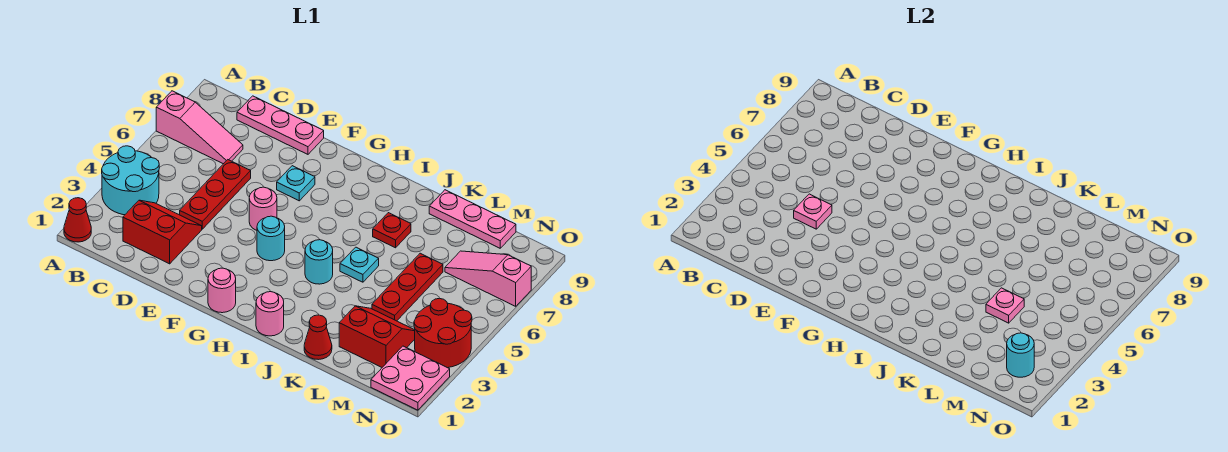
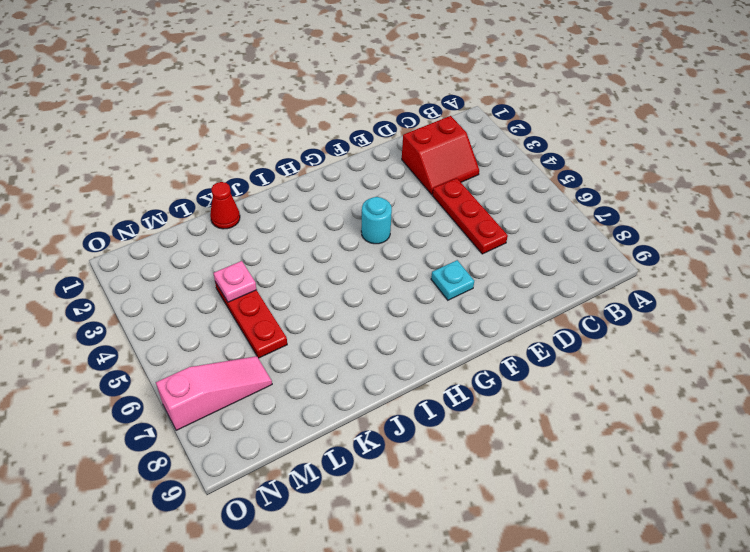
none -> red cone A1 level 1
none -> cyan round brick A3:B4 level 1
none -> pink slope A7:C7 level 1 top A

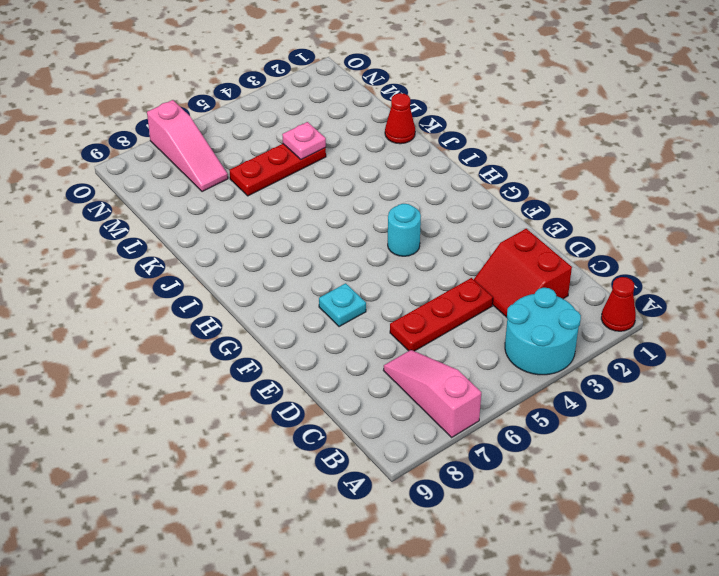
none -> pink plate C9:E9 level 1
none -> pink round brick F5 level 1
none -> pink round brick G1 level 1

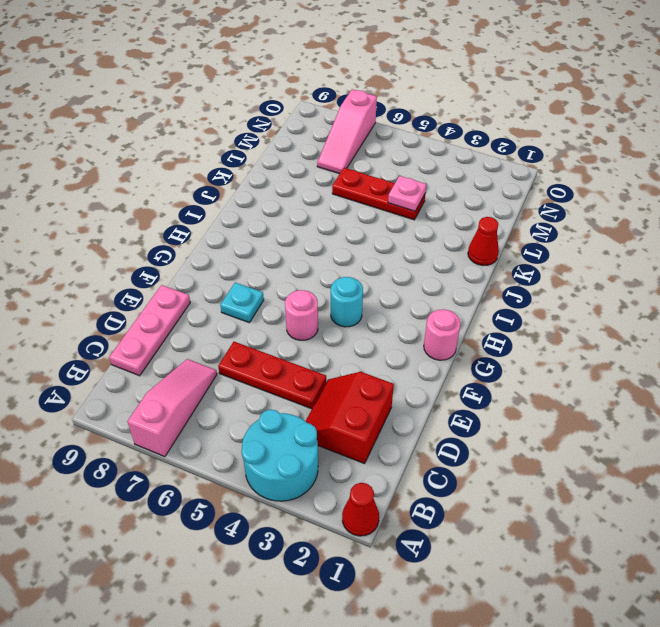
none -> pink round brick I1 level 1
none -> cyan round brick I4 level 1
none -> cyan plate J5 level 1

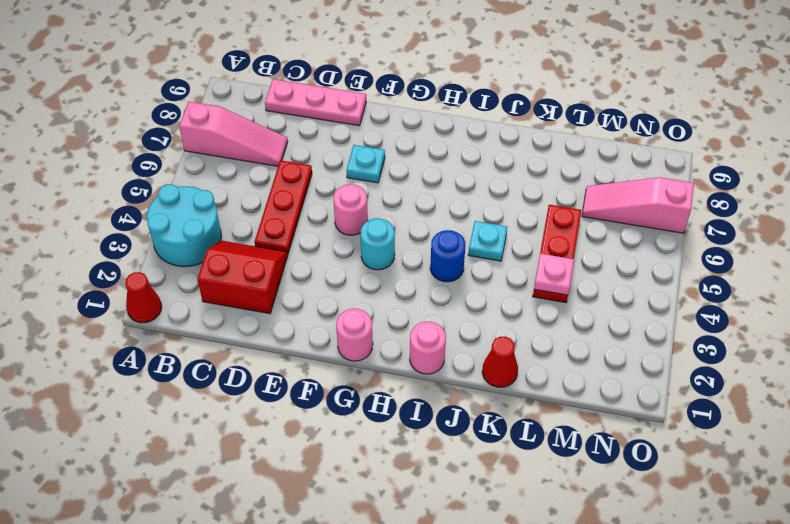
blue round brick I4 level 1 -> cyan round brick I4 level 1
none -> red plate J7 level 1
none -> pink plate K9:M9 level 1
none -> red slope L2:M3 level 1 top 2

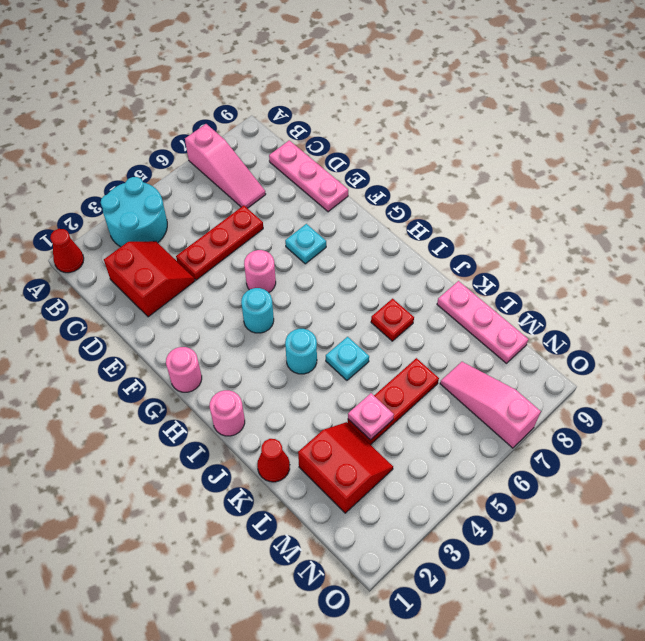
none -> pink plate N1:O2 level 1
none -> red round brick N3:O4 level 1
none -> pink plate D4 level 2

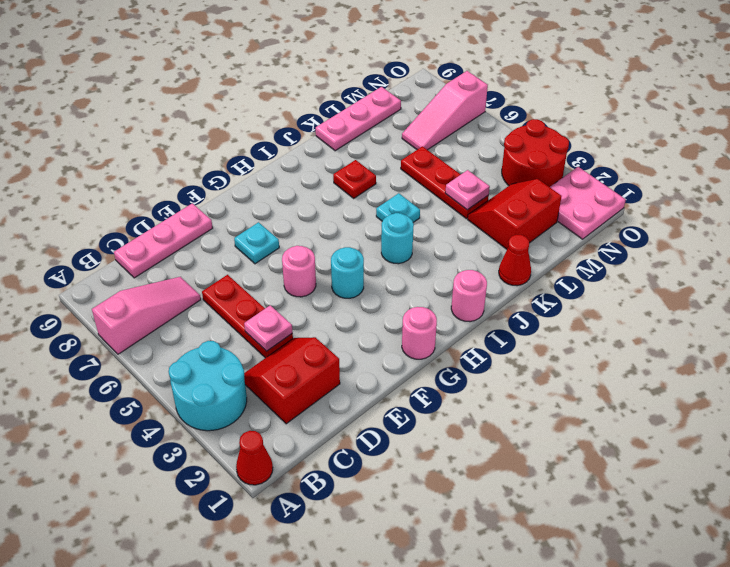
none -> cyan round brick N2 level 2

